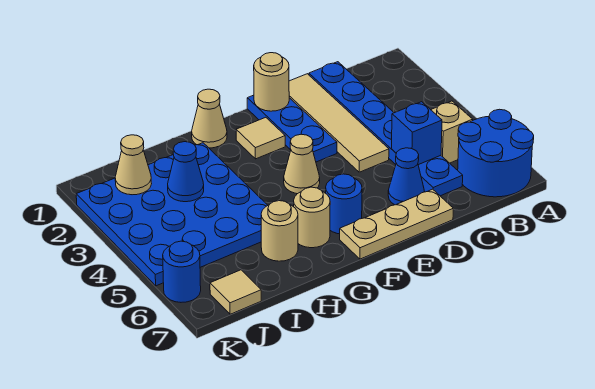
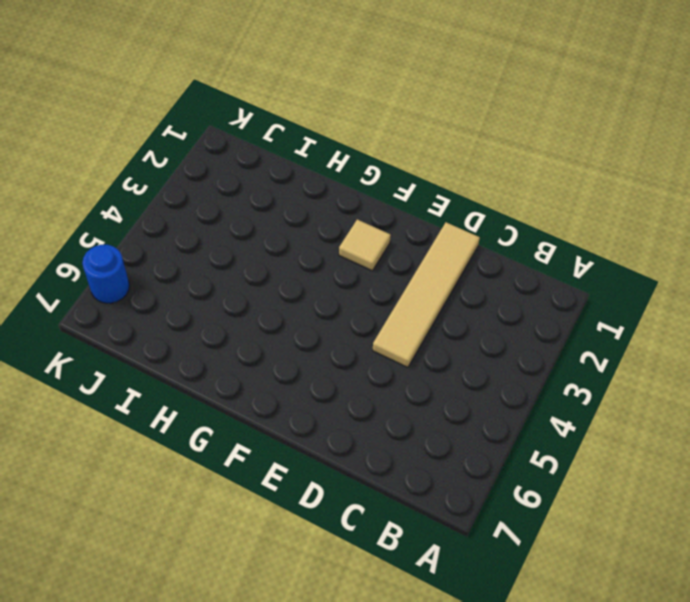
none -> blue round brick A6:B7 level 1
none -> tan brick B5 level 1
none -> blue plate C1:C6 level 1

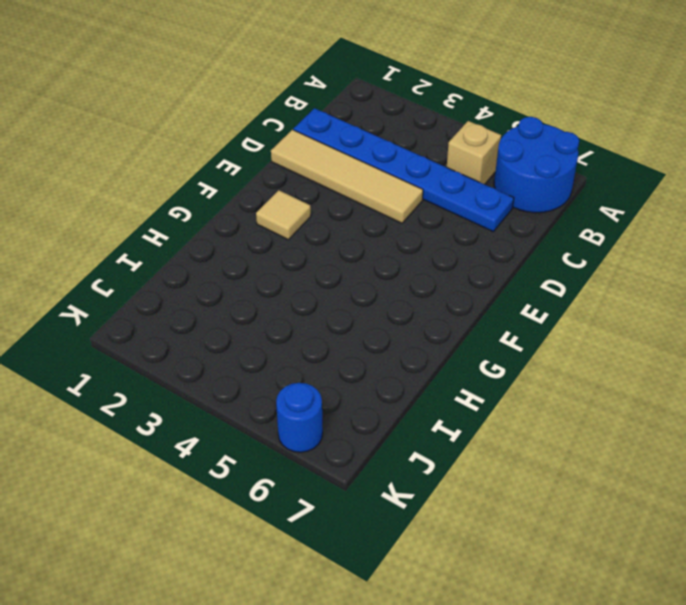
none -> blue cone D6 level 1
none -> tan plate D7:F7 level 1
none -> blue plate E1:E3 level 1

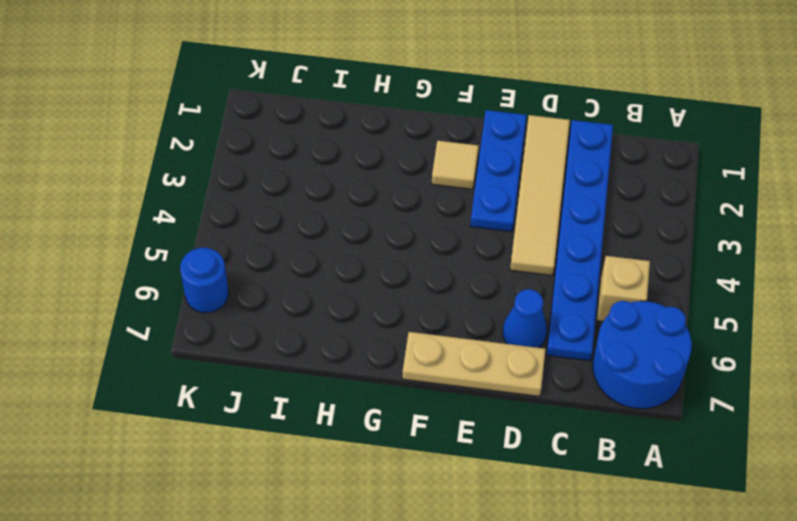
none -> tan cone F4 level 1
none -> blue round brick F6 level 1
none -> tan cone G1 level 1

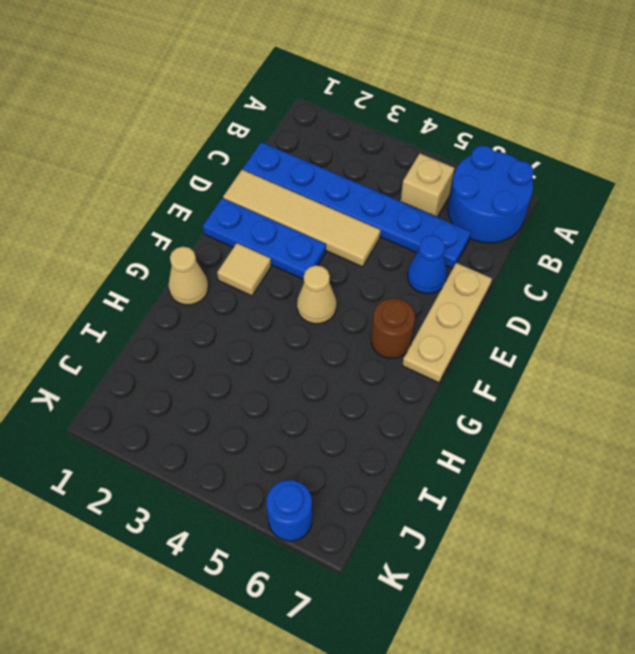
brown round brick F6 level 1 -> blue round brick F6 level 1
none -> tan round brick G6 level 1
none -> blue plate H2:K5 level 1
none -> tan round brick H6 level 1

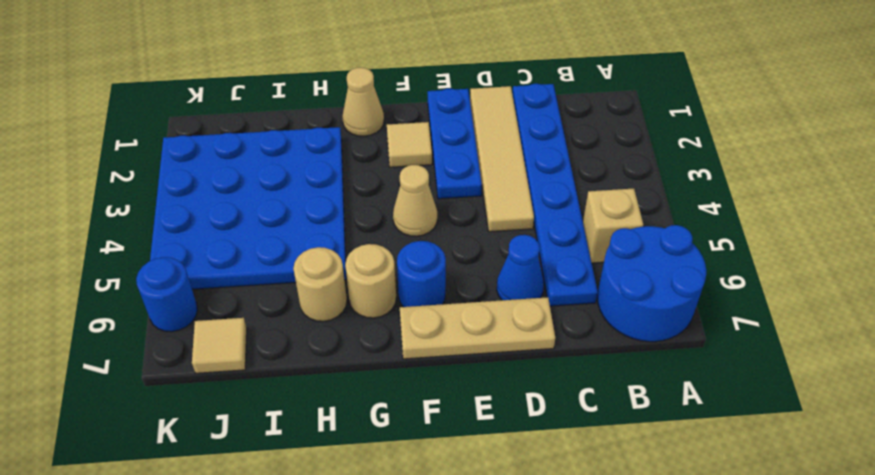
none -> blue brick C5 level 2
none -> tan round brick E1 level 2
none -> blue cone I3 level 2

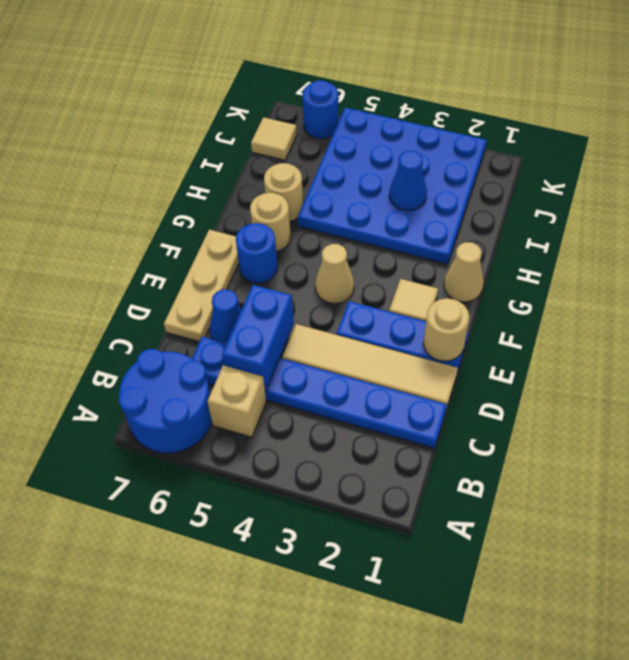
blue brick C5:D5 level 2 -> blue brick C5 level 2
none -> tan cone J2 level 2

